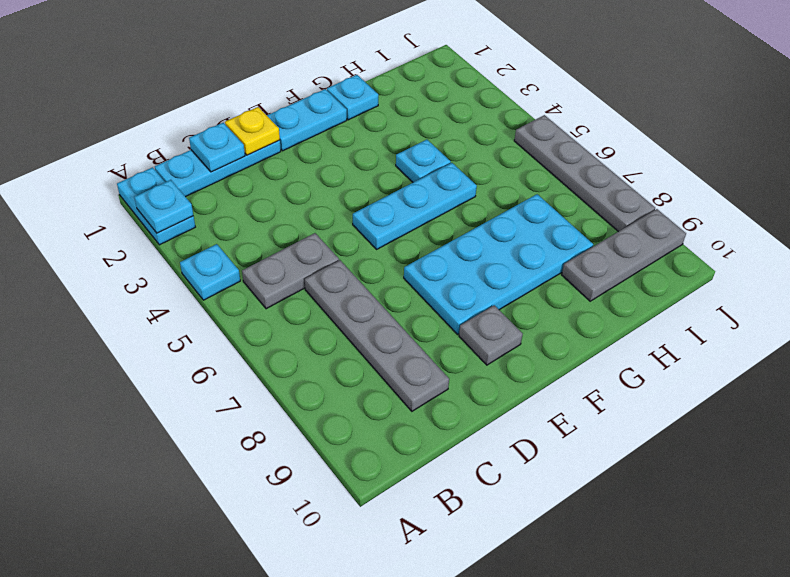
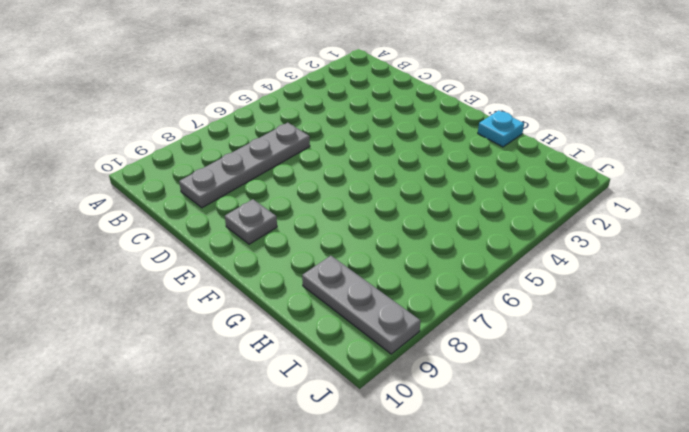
none -> cyan plate A1:A2 level 1
none -> cyan plate A4 level 1
none -> cyan plate B1:D1 level 1

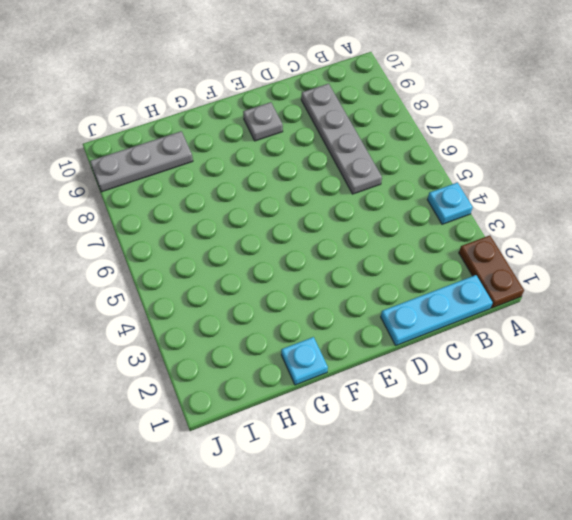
brown plate A1:A2 level 1 -> cyan plate A1:A2 level 1
none -> grey plate B5:C5 level 1
none -> cyan plate E1:F1 level 1
none -> cyan plate E5:G5 level 1

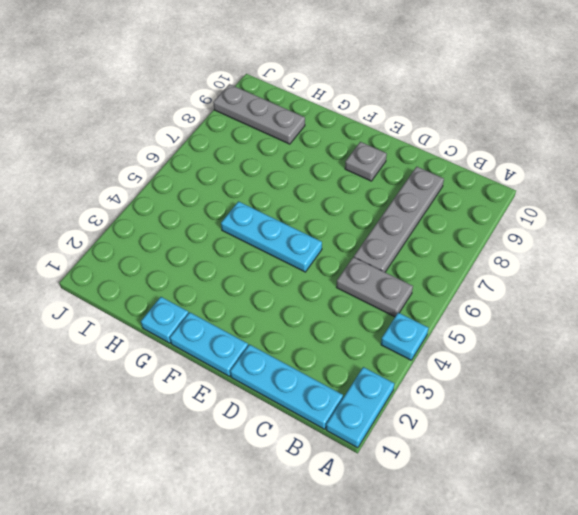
none -> cyan plate E7:H8 level 1
none -> cyan plate G4 level 1
none -> grey plate J5:J8 level 1

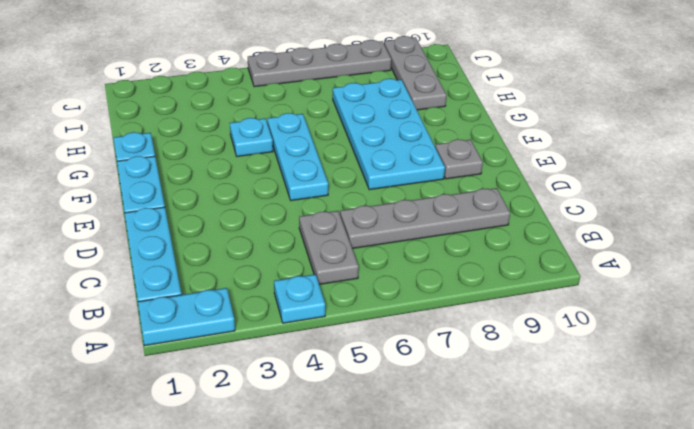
none -> cyan plate A2 level 2
none -> cyan plate C1 level 2
none -> yellow plate D1 level 2

